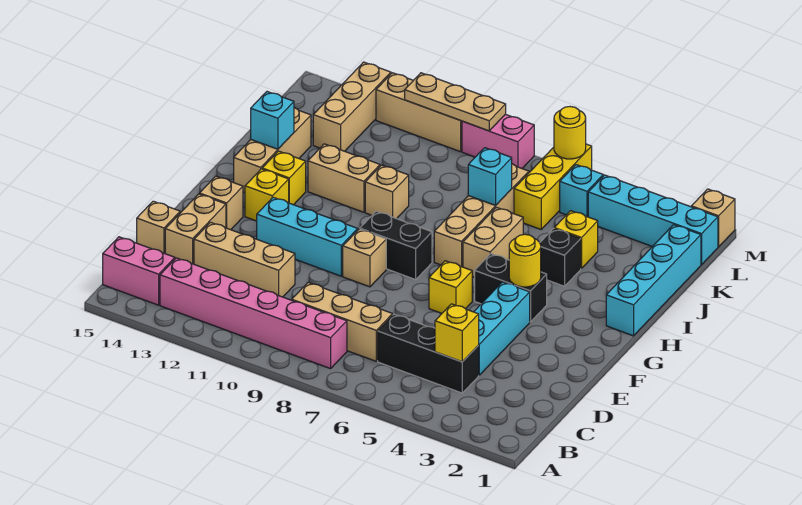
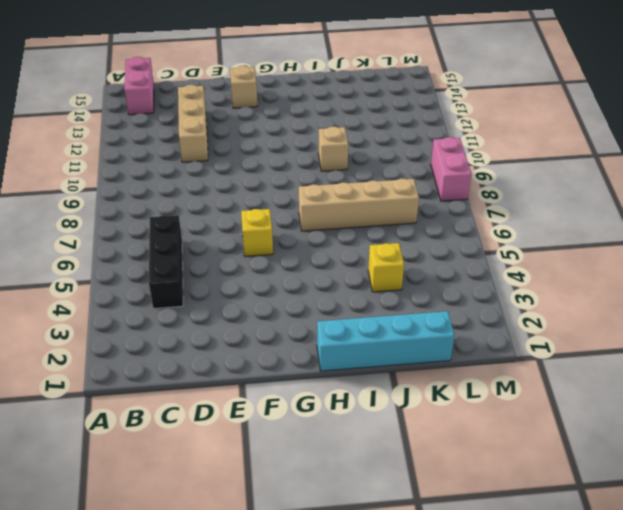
none -> pink brick B8:B13 level 1
none -> tan brick C7:C9 level 1
none -> cyan brick D4:F4 level 1
none -> tan brick D14:E14 level 1

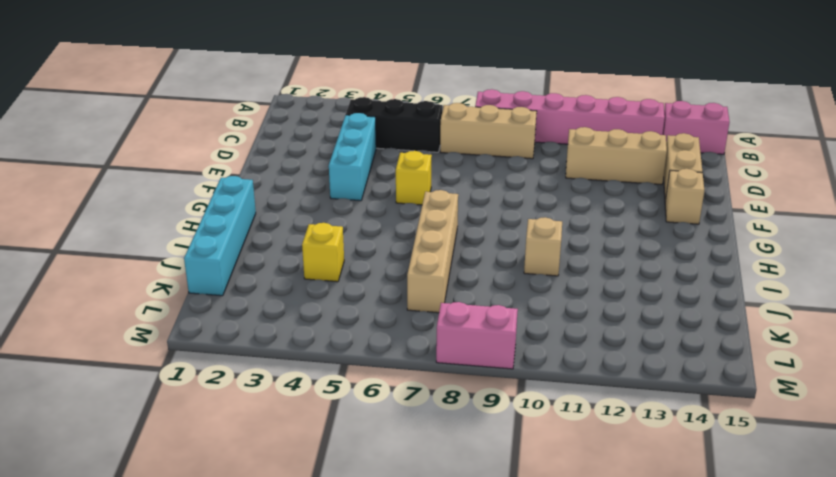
none -> tan brick D15 level 1
none -> tan brick F9 level 1
none -> cyan brick F10:F12 level 1
none -> black brick G4:G5 level 1

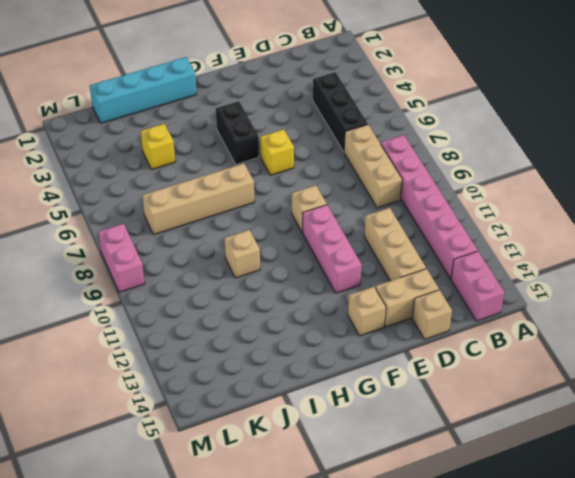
pink brick F10:F12 level 1 -> cyan brick F10:F12 level 1
none -> cyan brick D4:F4 level 1
none -> black brick G8:G9 level 1
none -> yellow brick G13 level 1
none -> tan brick H6:I6 level 1

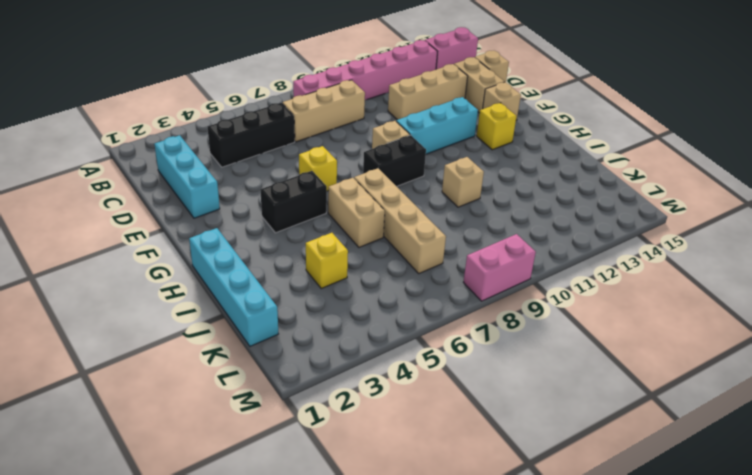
cyan brick C2:E2 level 1 -> cyan brick D4:F4 level 1
none -> yellow brick H13 level 1
none -> tan brick H14:J14 level 1
none -> black brick I4 level 1
none -> tan brick I11:I12 level 1

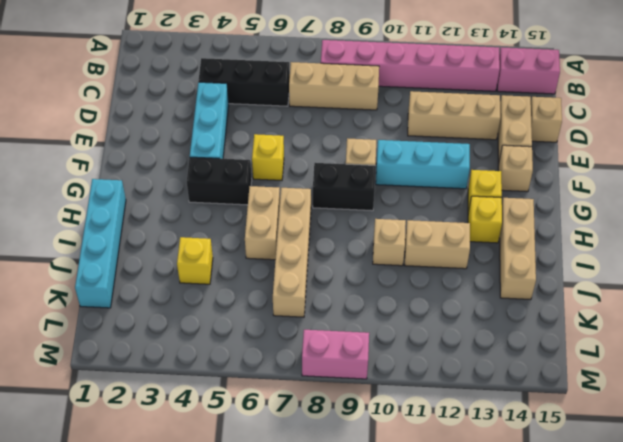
none -> black brick I4 level 1
none -> yellow brick K6:M6 level 1
none -> tan brick K13:M13 level 1
none -> cyan brick L1:L4 level 1

